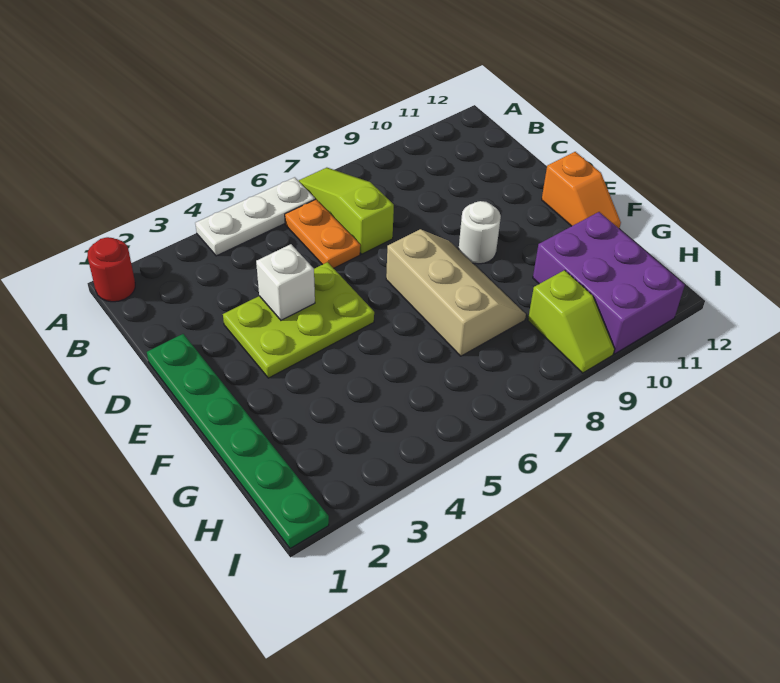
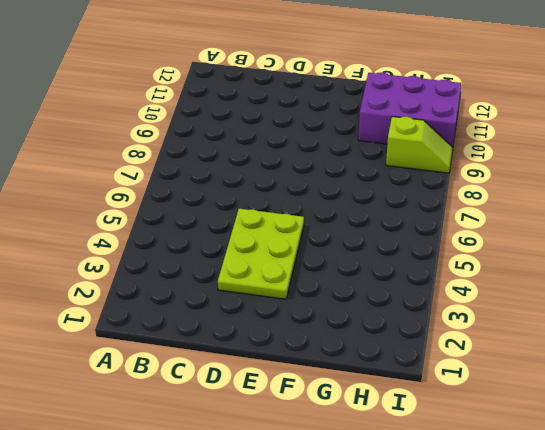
none -> red round brick A1 level 1
none -> white plate A4:A6 level 1
none -> lime slope A7:C7 level 1 top C

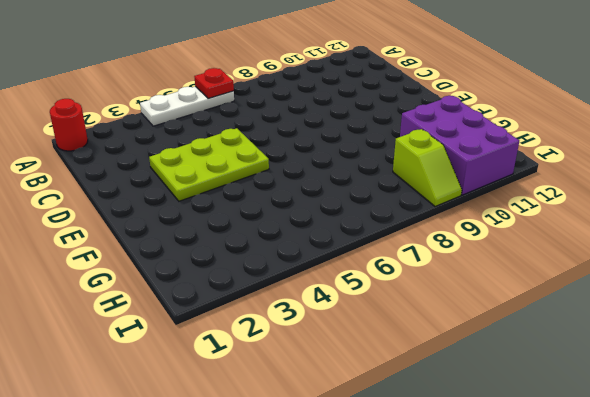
red plate A6 level 2 -> none
none -> lime slope A7:C7 level 1 top C
none -> orange plate B6:C6 level 1
none -> green plate D1:I1 level 1

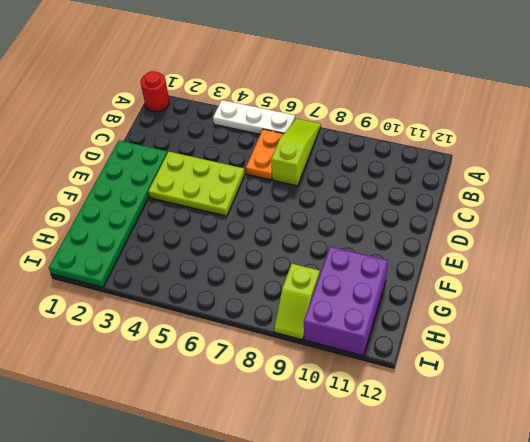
green plate D1:I2 level 1 -> green plate D1:I1 level 1
none -> tan slope E7:G8 level 1 top 7
none -> white round brick E9 level 1
none -> orange slope E12:F12 level 1 top E

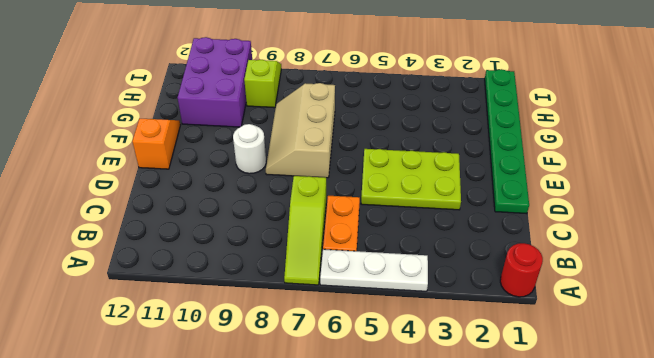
none -> white brick D4 level 2

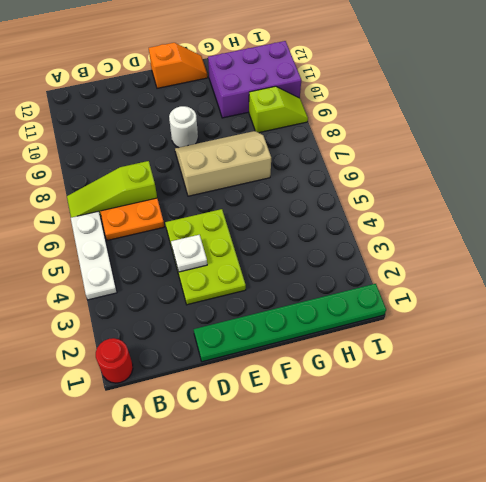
white plate D4 level 2 -> white brick D4 level 2

